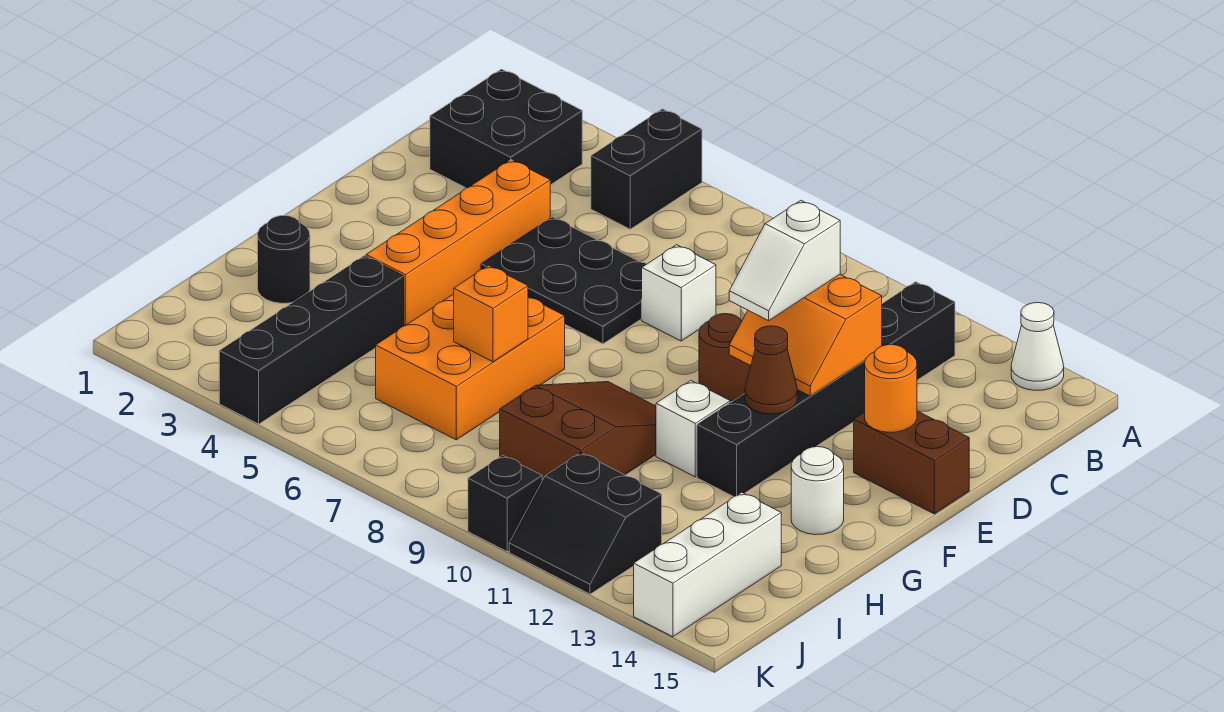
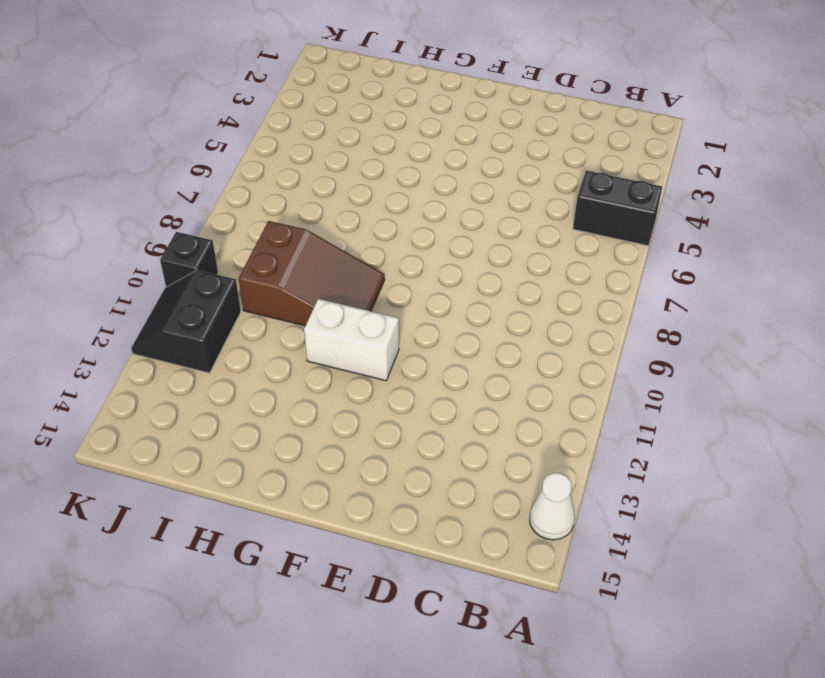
white brick F11:G11 level 1 -> white brick G11 level 1
none -> black brick B2:C3 level 1
none -> black brick B12:G12 level 1
none -> orange brick D4:G4 level 1

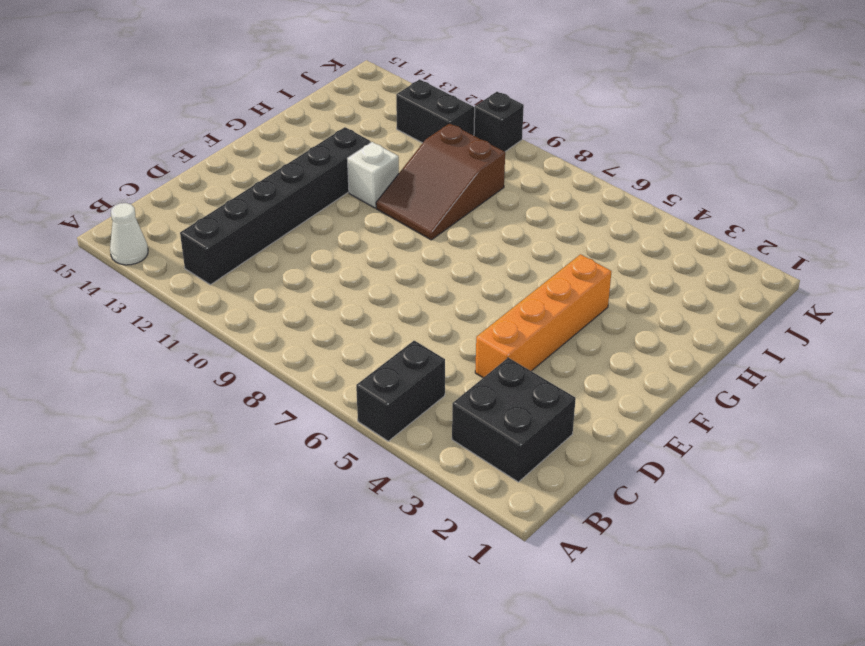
none -> black plate D5:E7 level 1
none -> white brick D8 level 1
none -> brown round brick E10 level 1

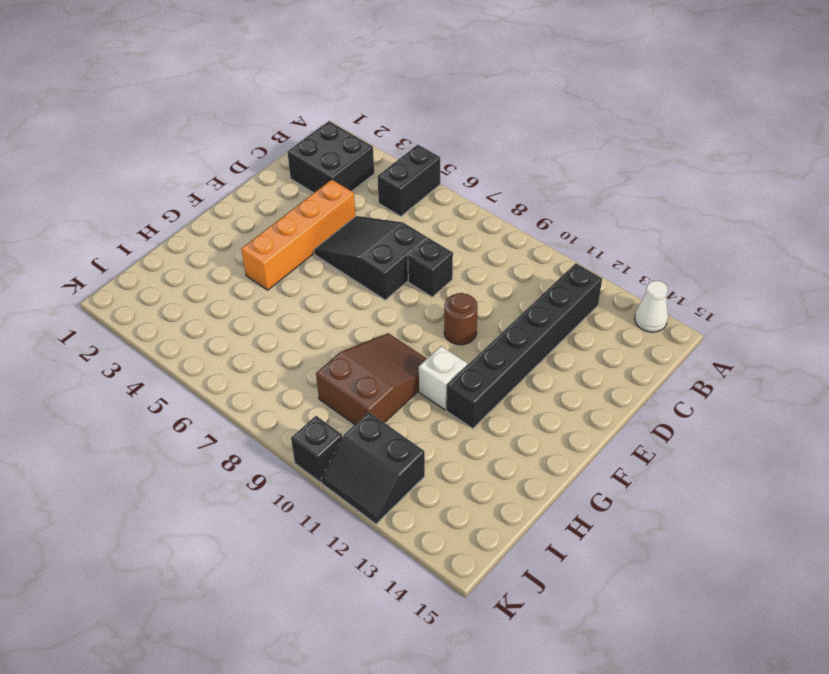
black slope D5:E7 level 1 top 7 -> black plate D5:E7 level 1
black brick D8 level 1 -> white brick D8 level 1
none -> brown brick E14:E15 level 1
none -> orange brick G6:I7 level 1
none -> white round brick G14 level 1

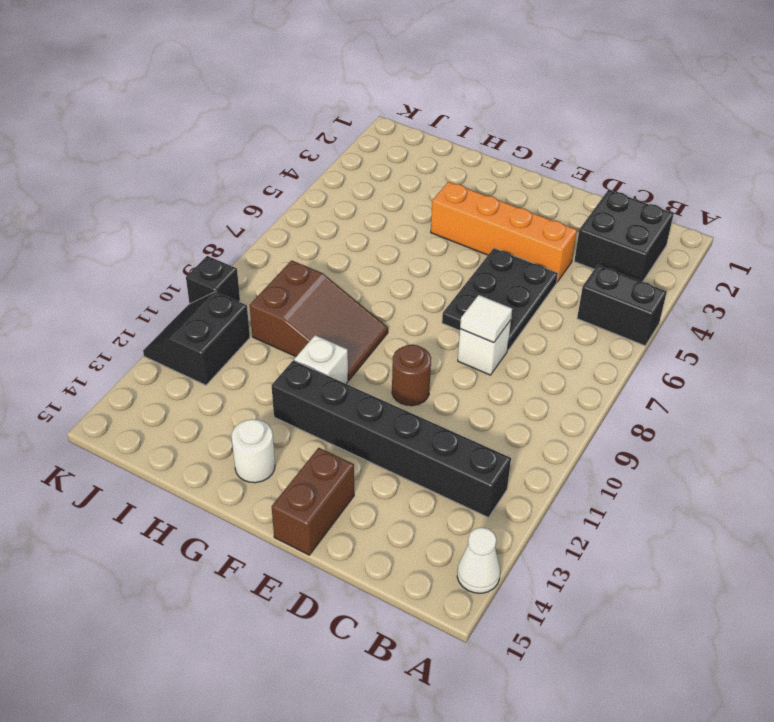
white tile D8 level 2 -> none
none -> orange brick G6:I7 level 1
none -> black round brick H2 level 1
none -> black brick H4:K4 level 1

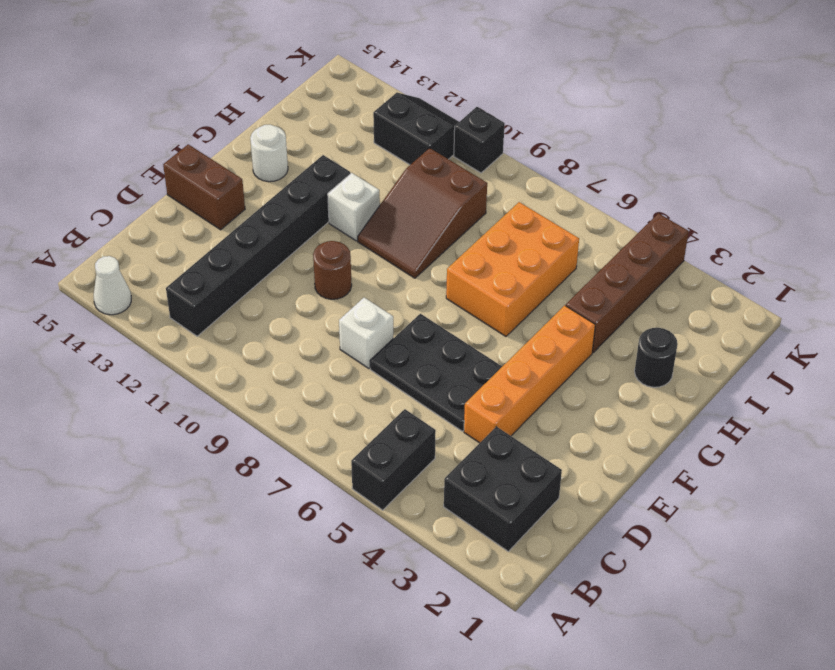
brown brick H4:K4 level 1 -> black brick H4:K4 level 1
none -> white brick I14:K14 level 1
none -> orange slope D11:E12 level 2 top D
none -> orange round brick E14 level 2

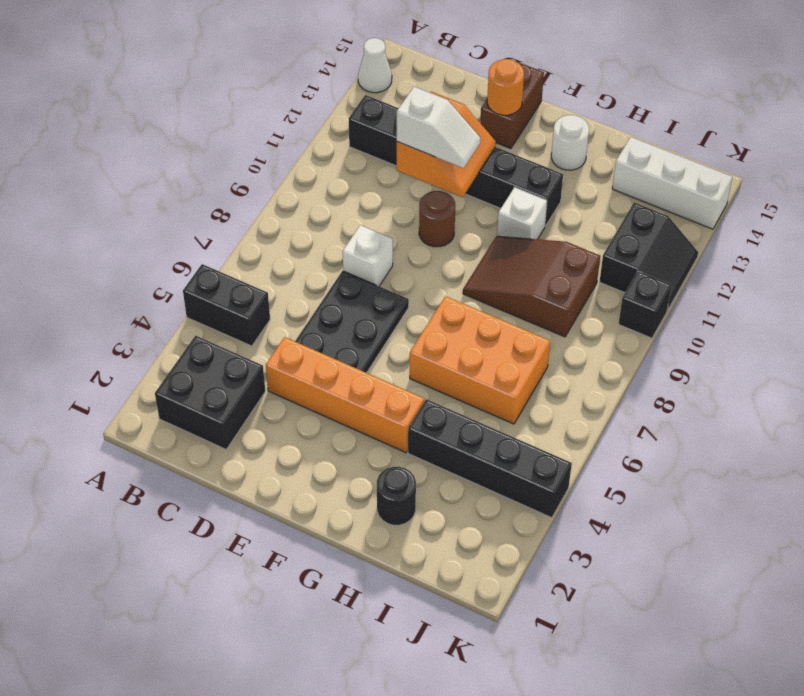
none -> brown cone F12 level 2
none -> orange brick H7 level 2

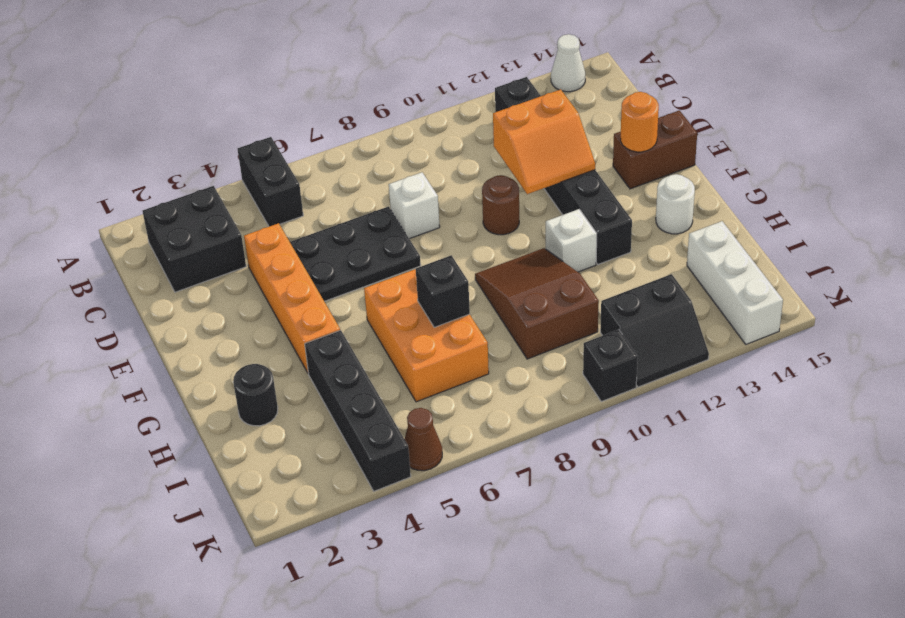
black brick H7 level 2 -> orange brick H7 level 2
brown cone K5 level 1 -> brown cone F12 level 2
none -> white slope D11:E11 level 3 top D

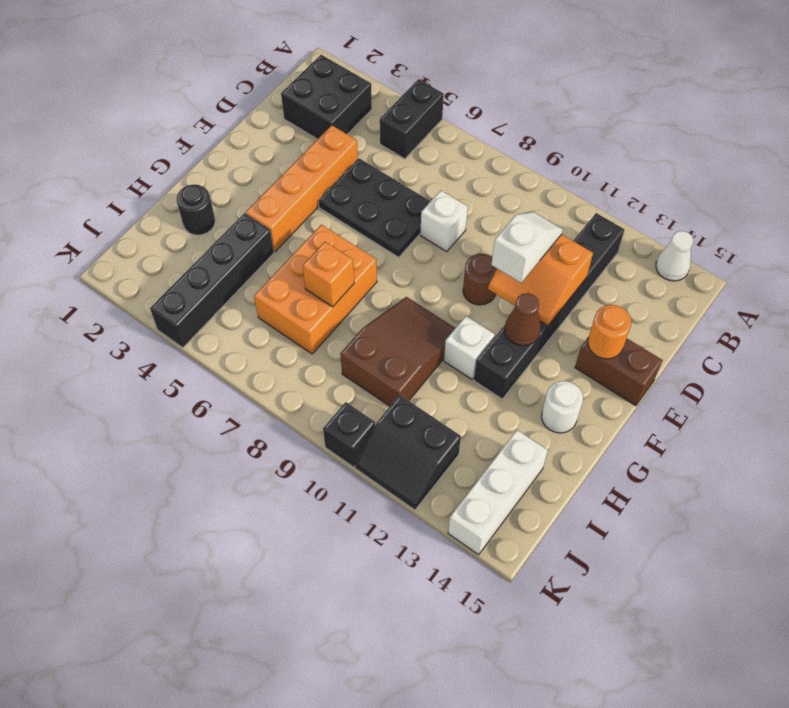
white slope D11:E11 level 3 top E -> white slope D11:E11 level 3 top D

